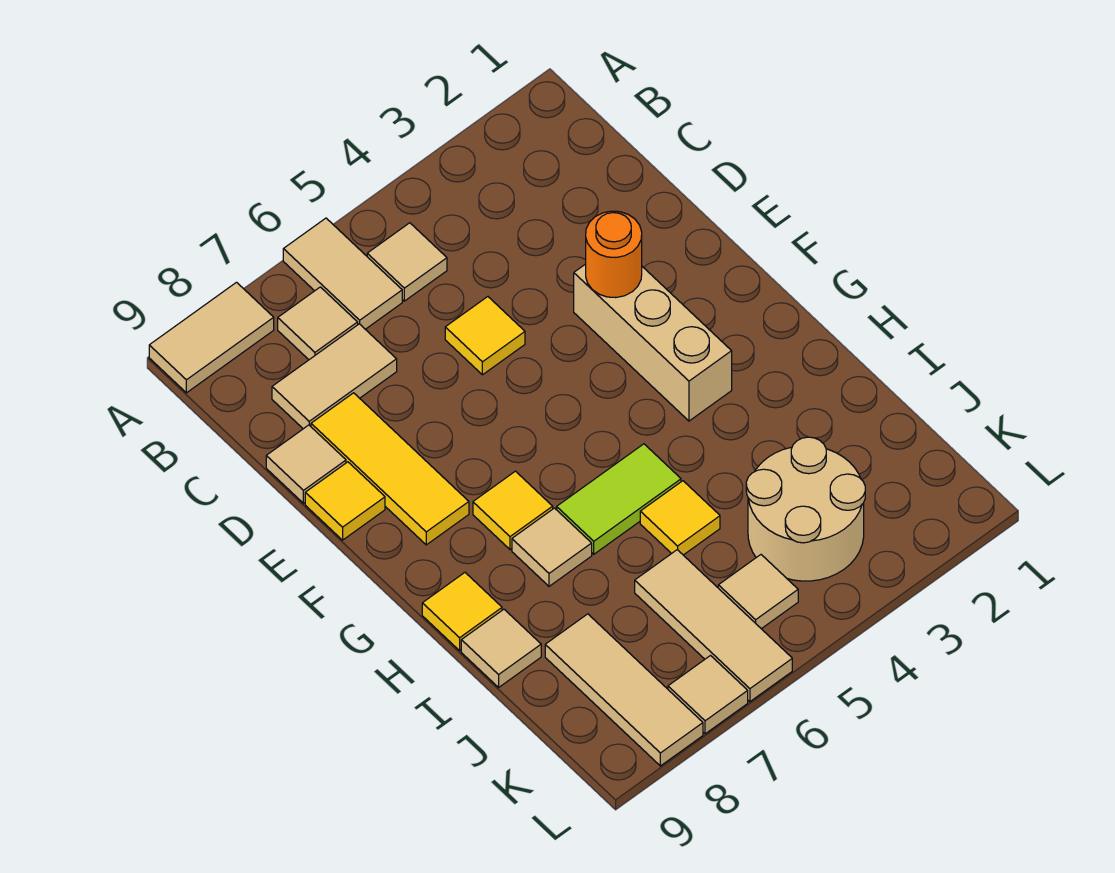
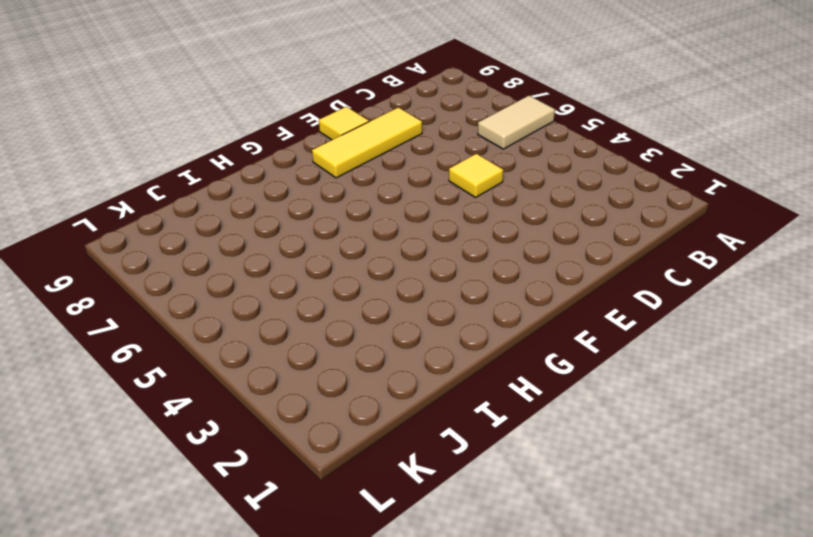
none -> tan tile A8:A9 level 1
none -> tan tile B5 level 1
none -> tan tile B7 level 1

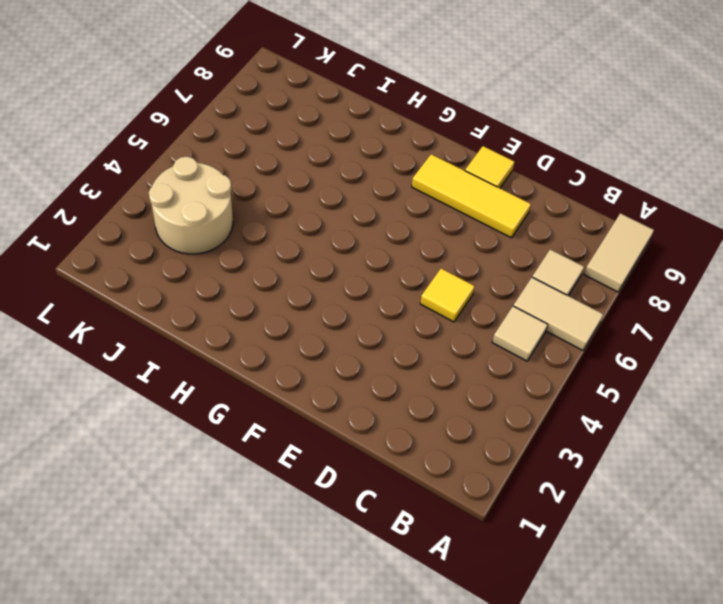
none -> tan tile C7:C8 level 1
none -> tan tile D9 level 1
none -> tan brick E3:G3 level 1

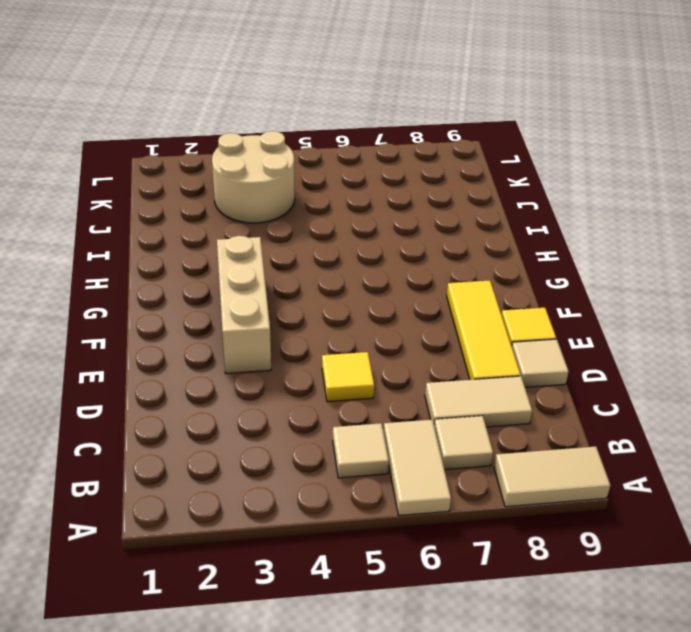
none -> yellow tile G7 level 1
none -> lime tile H5:H6 level 1
none -> tan tile H7 level 1

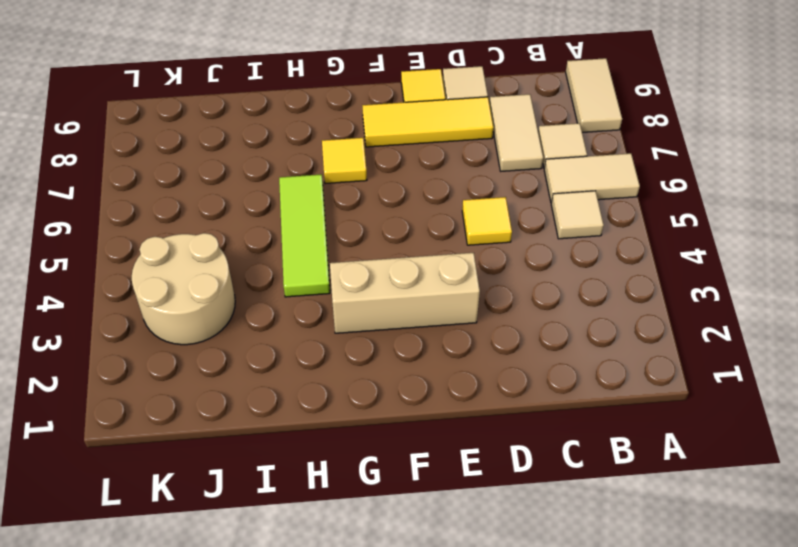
lime tile H4:H6 level 1 -> lime tile H5:H6 level 1
none -> tan tile H7 level 1
none -> yellow tile H9 level 1
none -> yellow tile I5 level 1

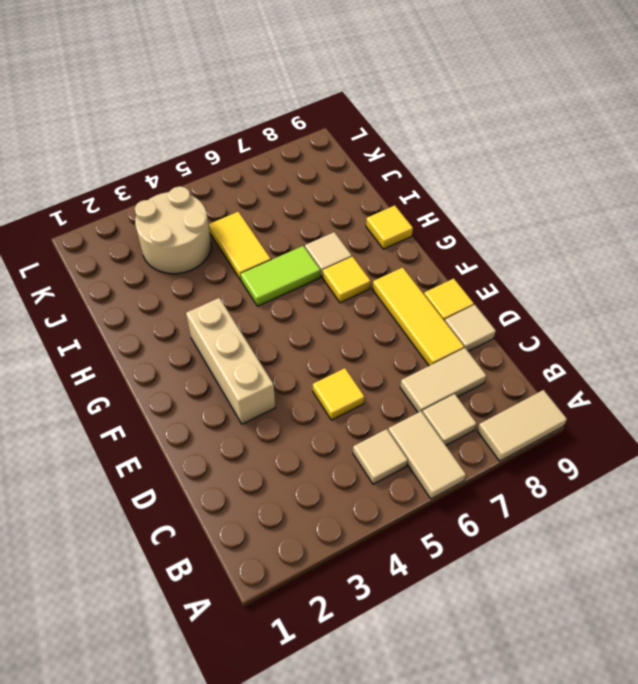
yellow tile I5:J5 level 1 -> yellow tile I5 level 1
none -> tan tile I9 level 1
none -> tan tile J6:L6 level 1
none -> tan tile J8:L8 level 1

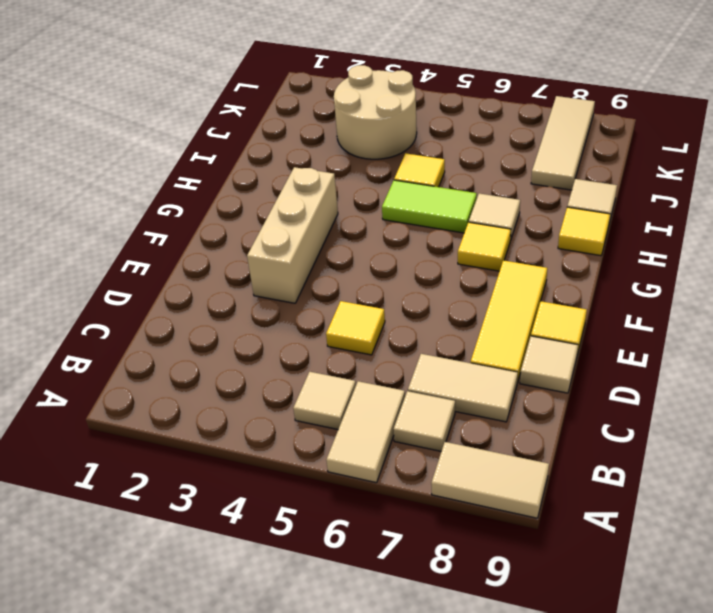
none -> tan tile J6:L6 level 1
none -> tan tile K5 level 1
none -> tan tile L7 level 1

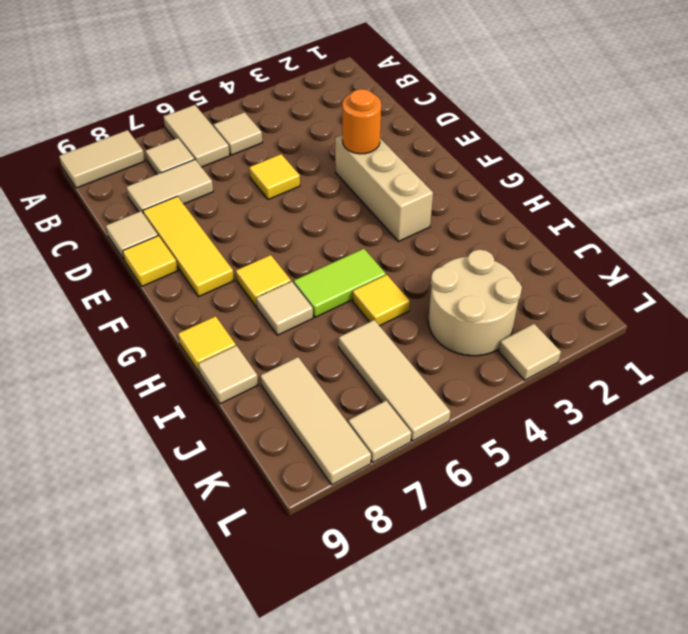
tan tile L3 level 1 -> tan tile K5 level 1

